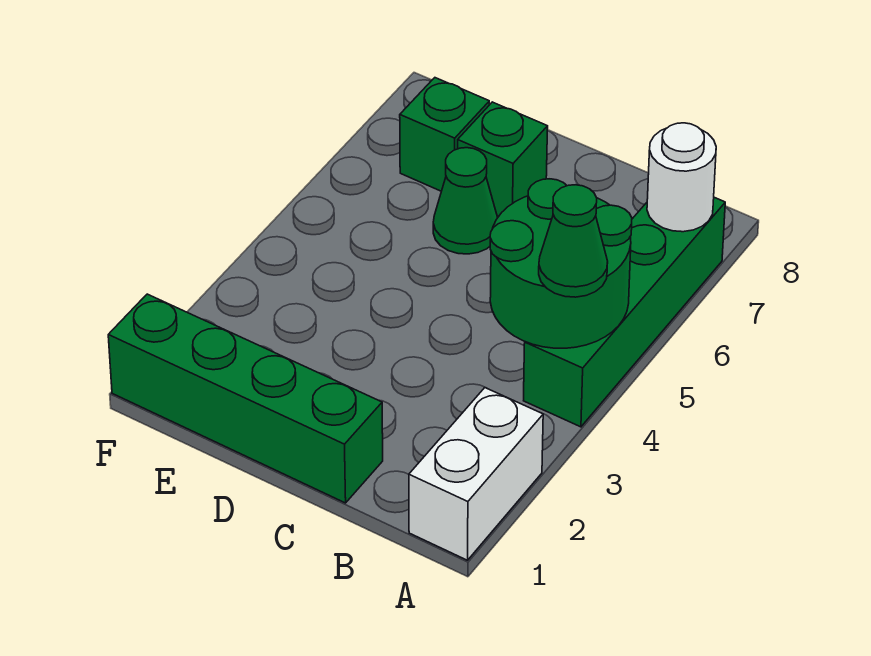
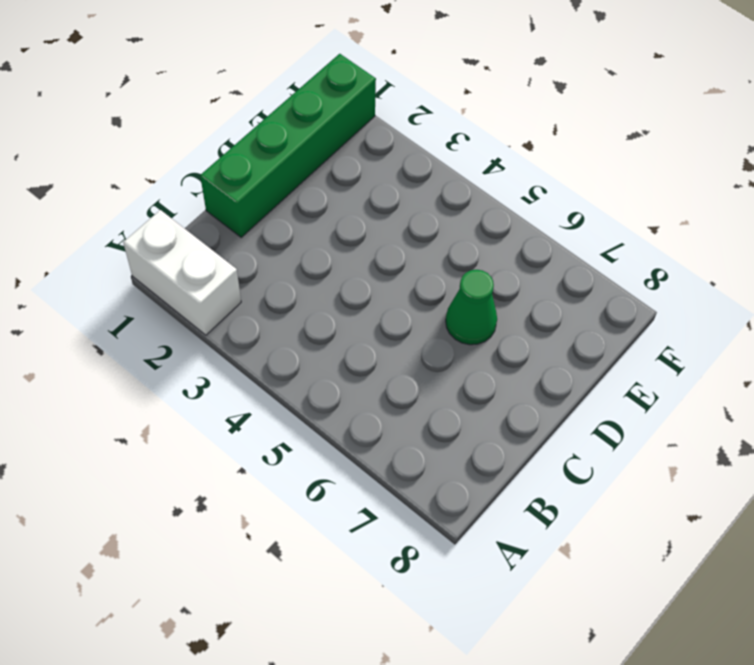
none -> green brick A4:A7 level 1
none -> green brick D7 level 1

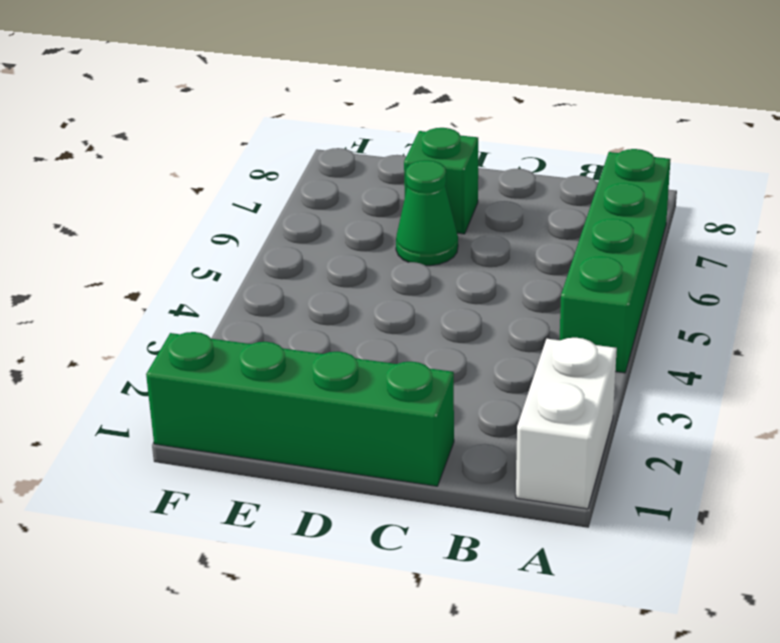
none -> green brick E7 level 1
none -> green round brick A4:B5 level 2

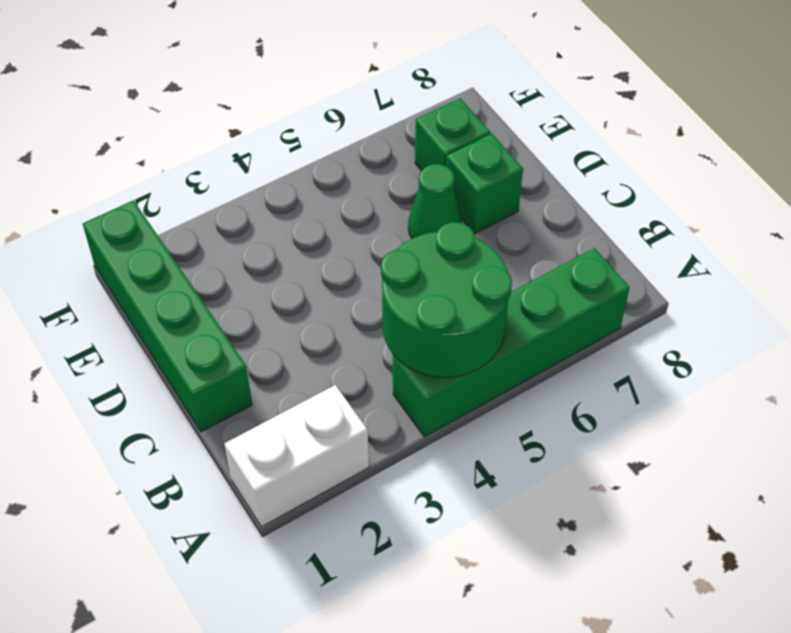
none -> white round brick A7 level 2
none -> green cone A4 level 3

